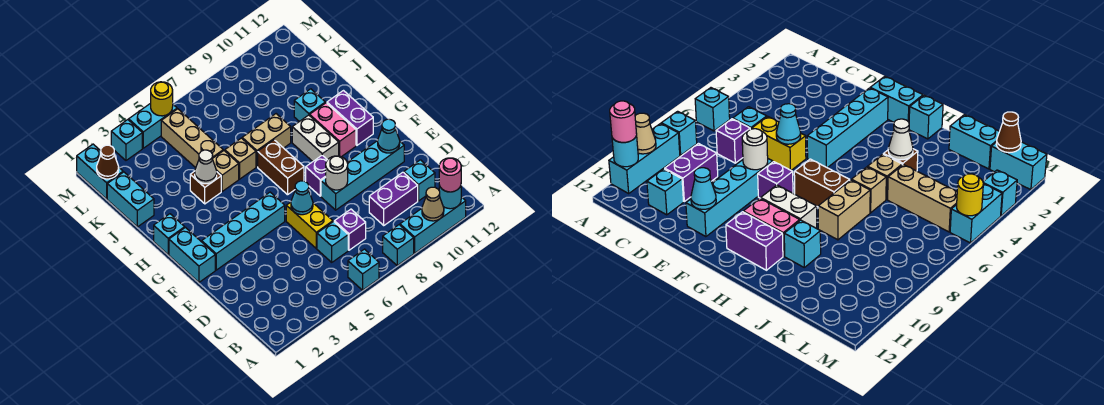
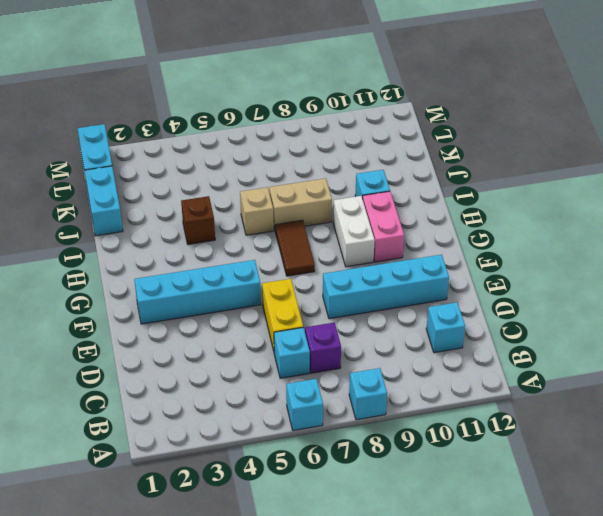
brown tile G7:H7 level 1 -> brown brick G7:H7 level 1
none -> cyan brick A9:A11 level 1
none -> purple brick C9:C10 level 1
none -> cyan brick F1:G1 level 1
none -> purple brick F8 level 1

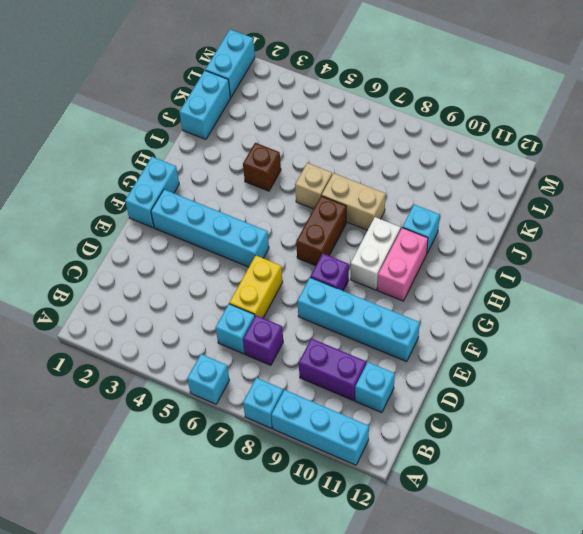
none -> purple brick G11:H11 level 1
none -> cyan brick H1 level 1
none -> tan brick I5 level 1
none -> tan brick J5:L5 level 1

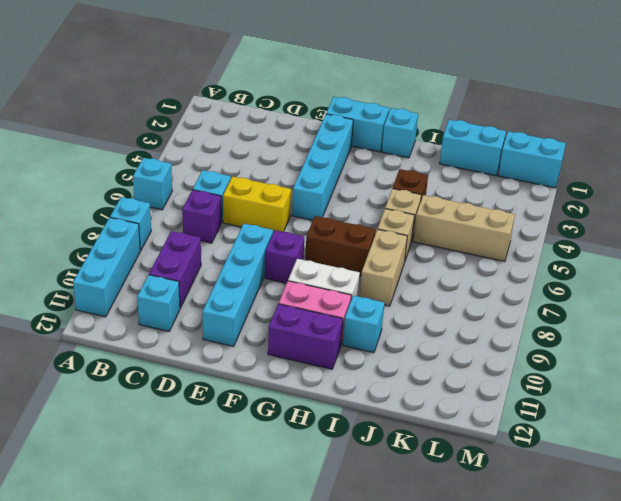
none -> cyan brick M3 level 1
none -> cyan brick M4:M5 level 1
none -> tan cone A10 level 2
none -> cyan round brick A11 level 2

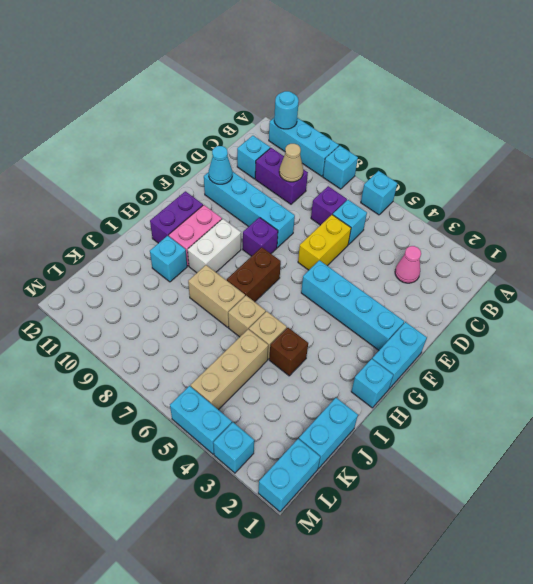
pink cone C3 level 1 -> none
tan cone C9 level 2 -> tan cone A10 level 2
none -> cyan cone E6 level 2
none -> white round brick E8 level 2
none -> white cone I4 level 2
none -> brown cone L1 level 2

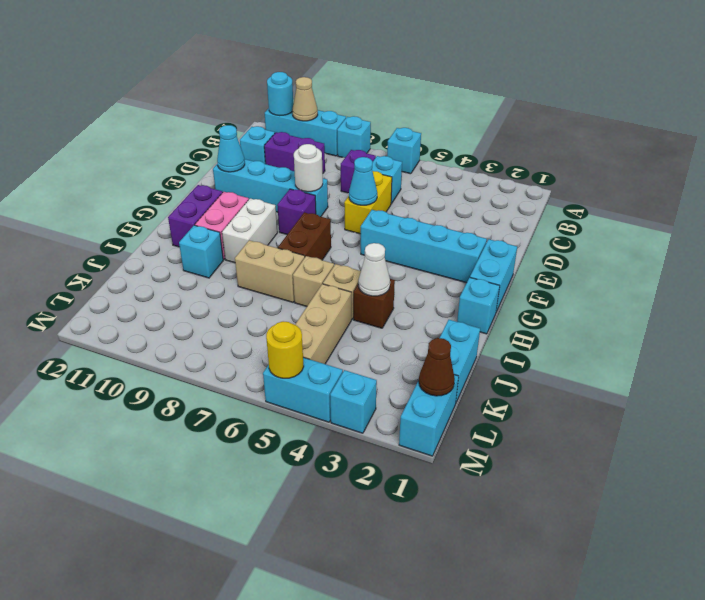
none -> pink round brick A11 level 3

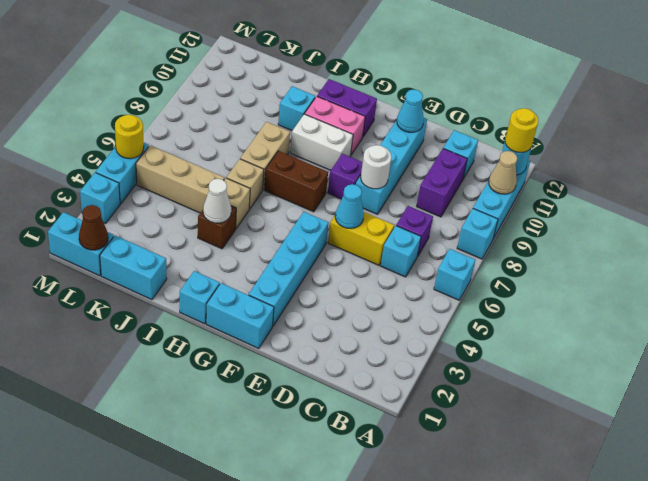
yellow round brick A11 level 3 -> pink round brick A11 level 3

